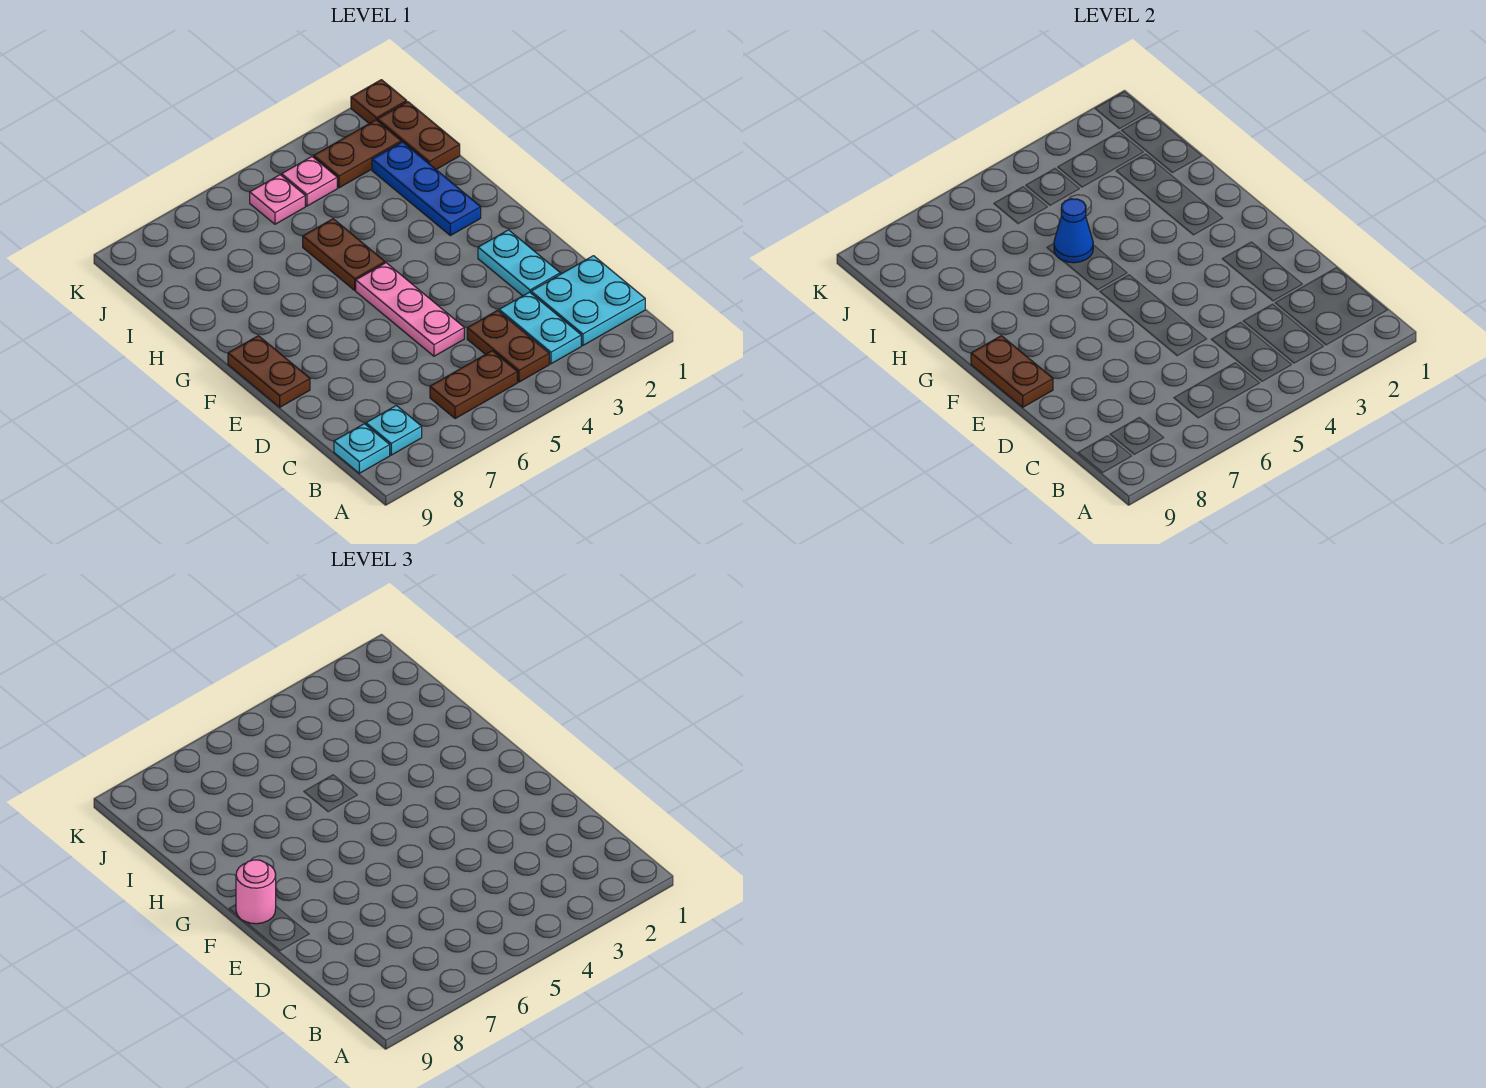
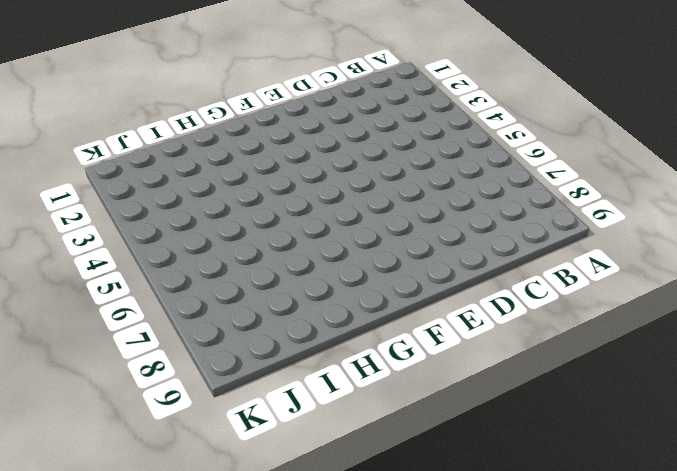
none -> cyan plate B1:C2 level 1
none -> cyan plate B3:C3 level 1
none -> brown plate B4:C4 level 1

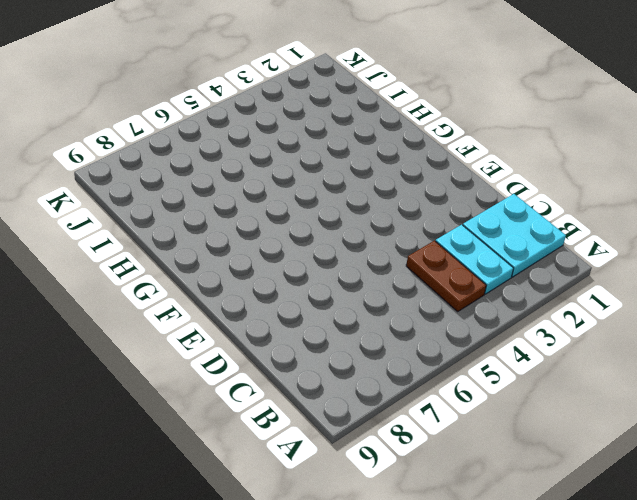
none -> brown plate B5:B6 level 1
none -> cyan plate B8 level 1
none -> cyan plate B9 level 1

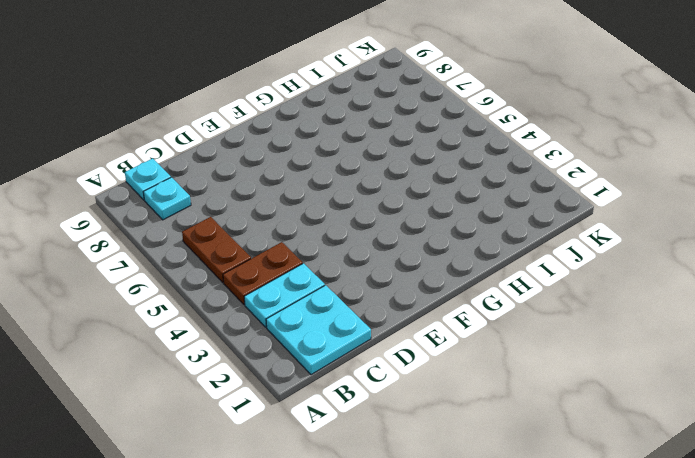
none -> cyan plate D2:E2 level 1
none -> pink plate D5:F5 level 1
none -> brown plate E9:F9 level 1

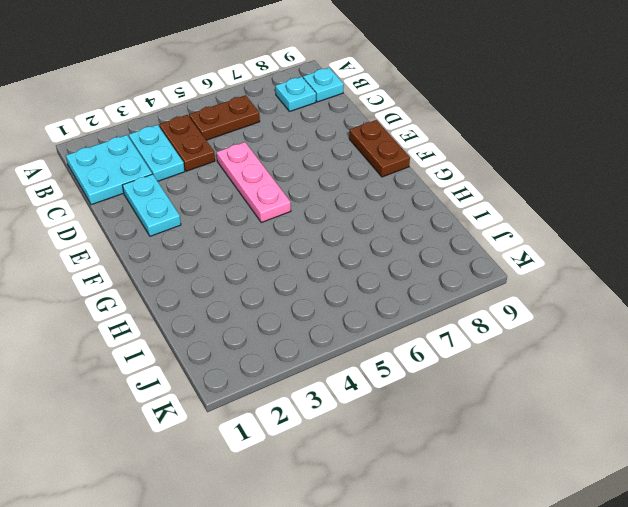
none -> blue plate G2:I2 level 1
none -> brown plate G5:H5 level 1
none -> brown plate I1:J1 level 1

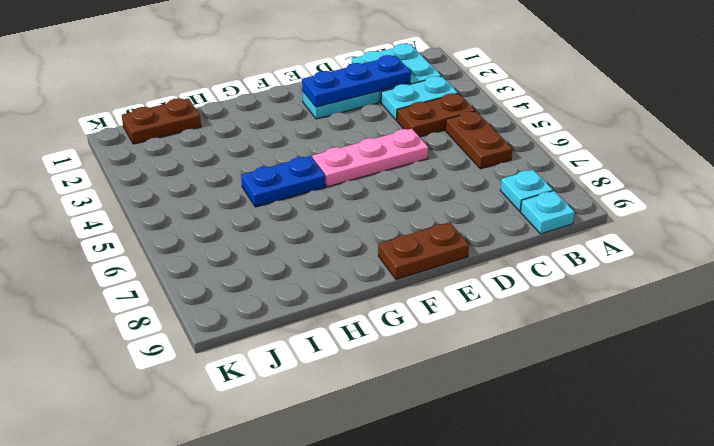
blue plate C2:E2 level 2 -> blue plate G2:I2 level 1
blue plate G5:H5 level 1 -> brown plate G5:H5 level 1
none -> brown plate J2:J3 level 1
none -> pink plate J4 level 1
none -> pink plate J5 level 1

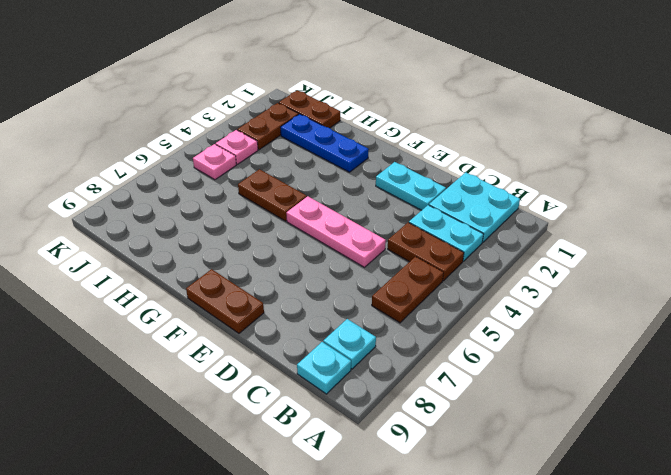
none -> brown plate K1 level 1
none -> brown plate E9:F9 level 2
none -> blue cone H5 level 2

